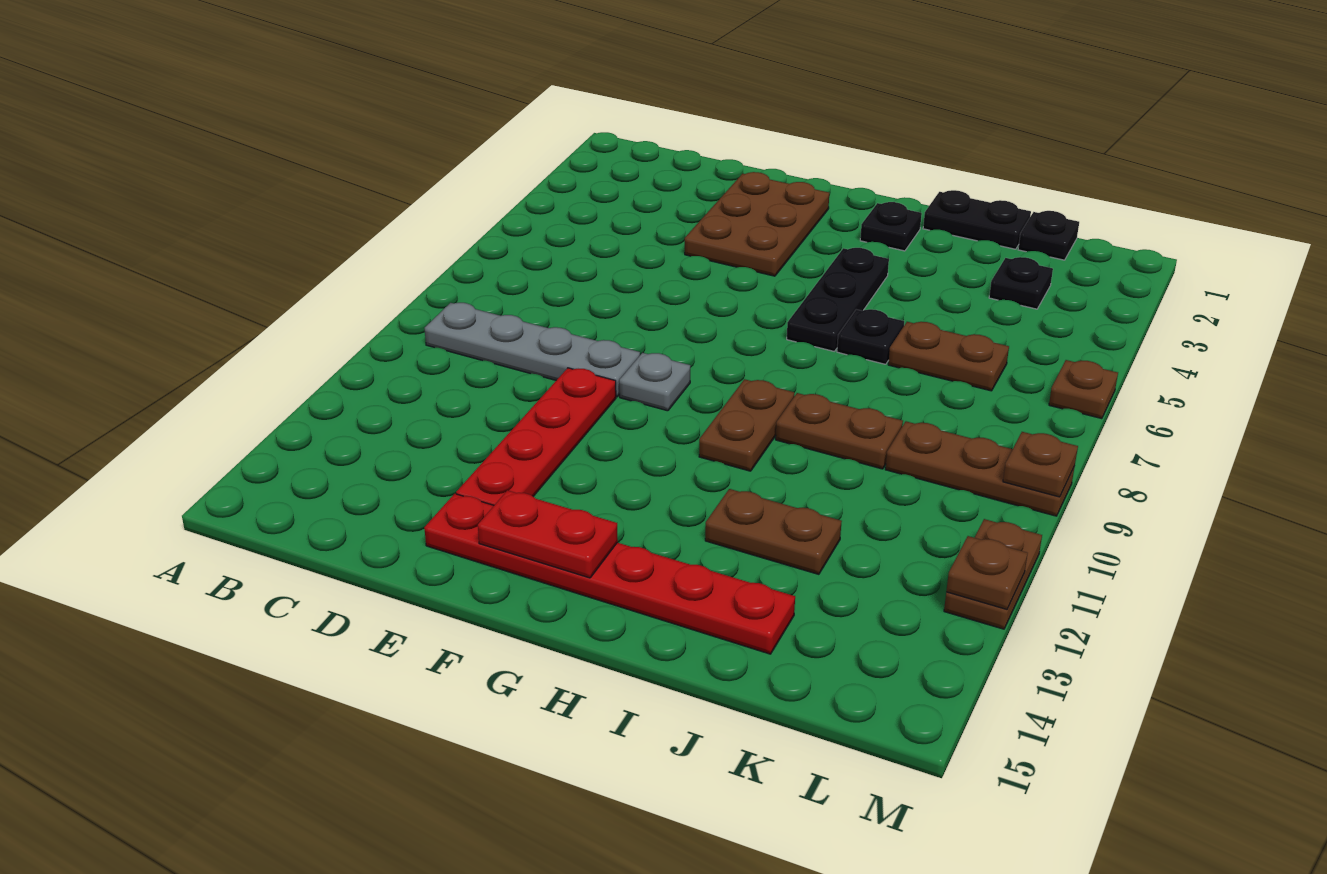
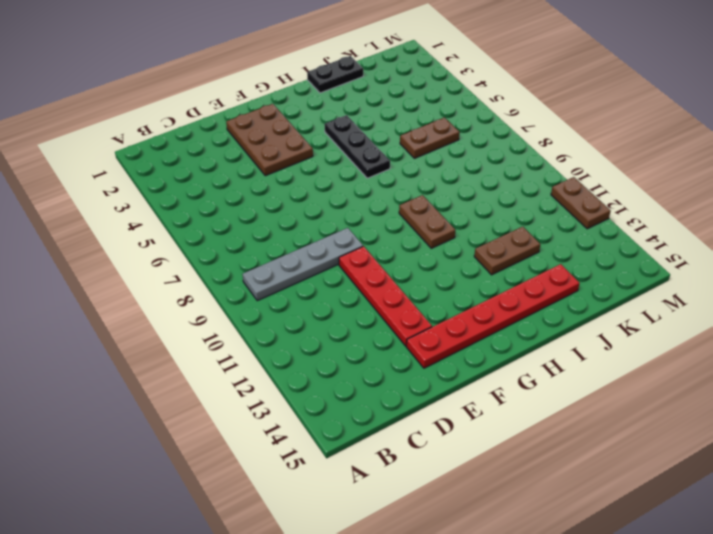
none -> grey plate F9 level 1
none -> black plate H2 level 1
none -> black plate I6 level 1

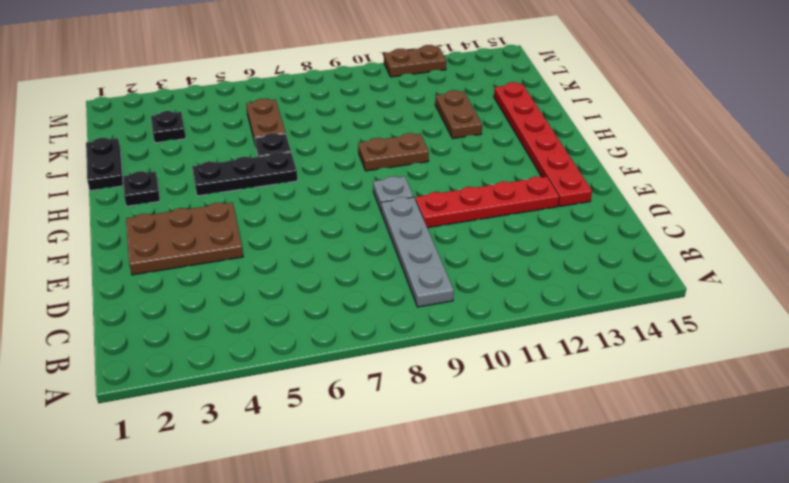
none -> brown plate I9:J9 level 1
none -> black plate K1 level 1
none -> brown plate K9:M9 level 1

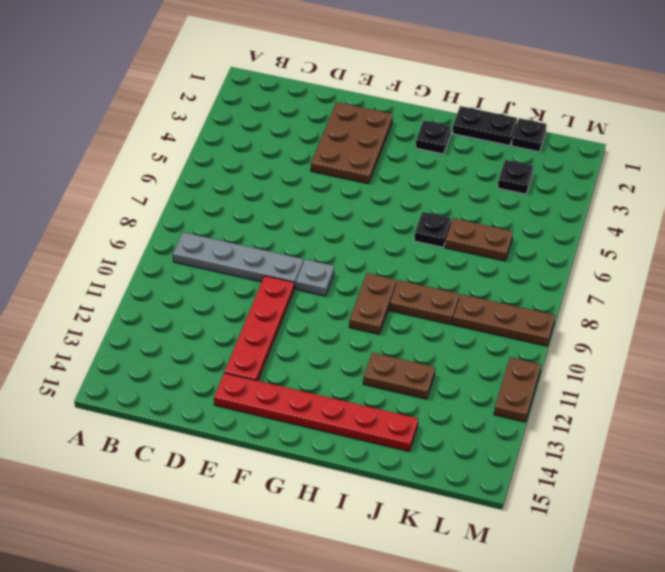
none -> black plate H4:H6 level 1
none -> brown plate M6 level 1
none -> red plate F14:G14 level 2

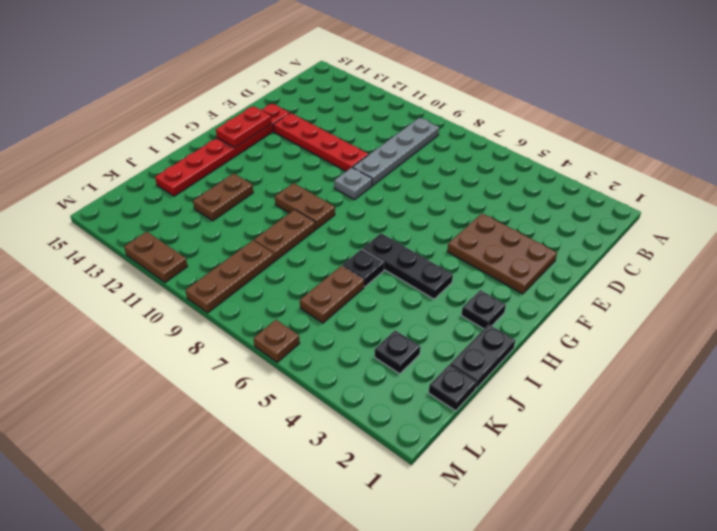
none -> brown plate M9 level 2
none -> brown plate M12 level 2

